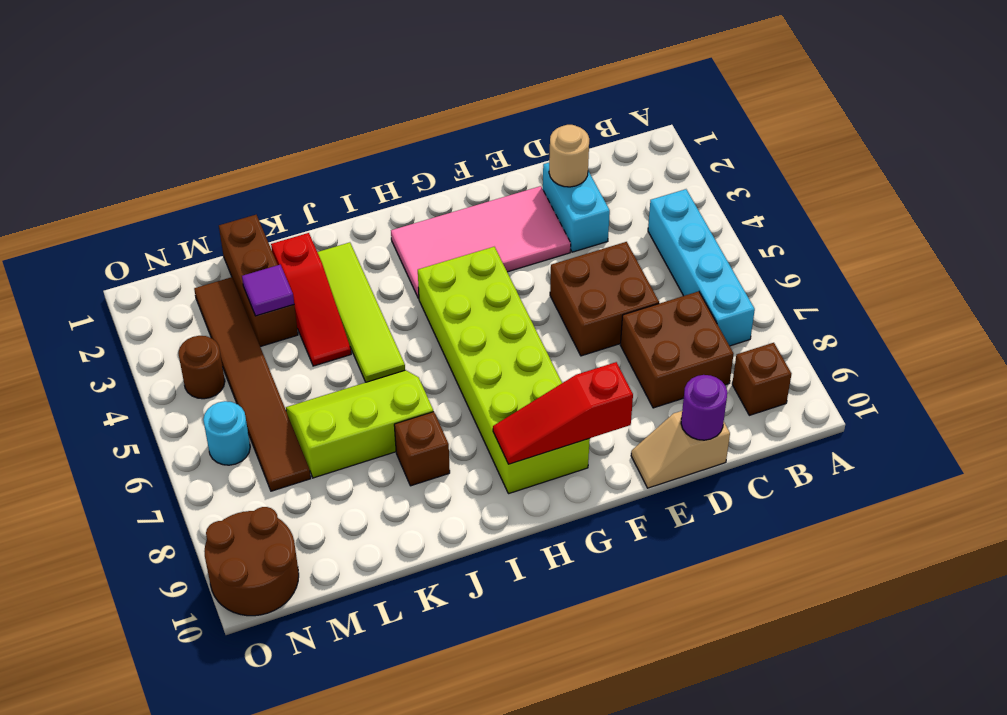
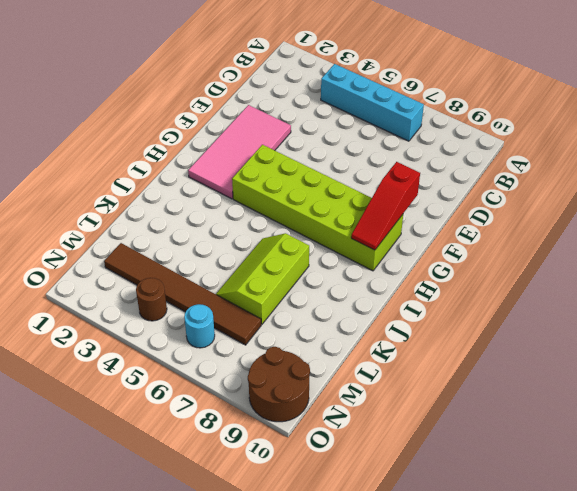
none -> brown brick B9 level 1
none -> brown brick C7:D8 level 1
none -> cyan brick D2:D3 level 1

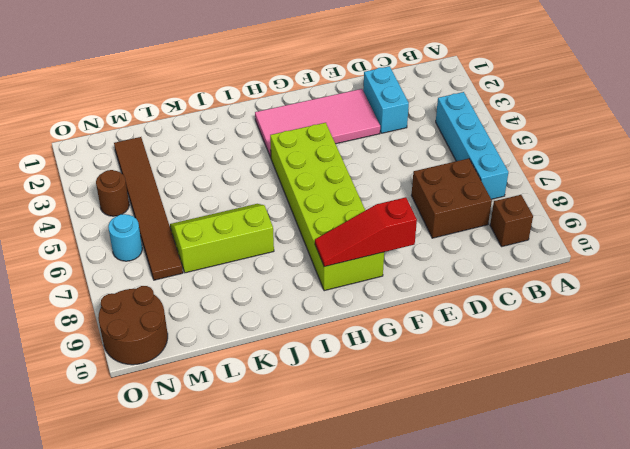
none -> brown brick D5:E6 level 1
none -> tan slope D10:E10 level 1 top D
none -> lime tile J2:J5 level 1

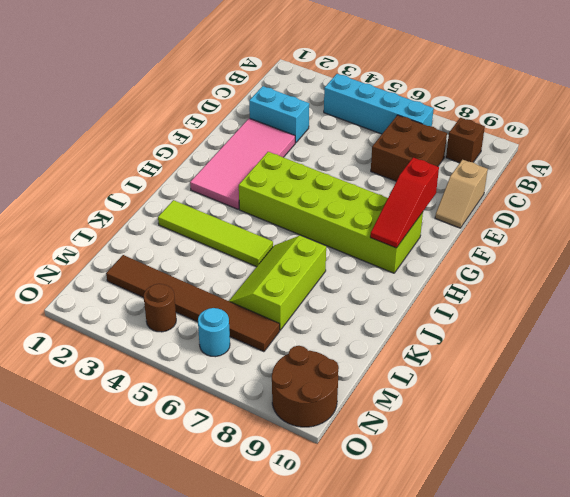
none -> brown brick D5:E6 level 1
none -> brown brick J8 level 1
none -> red slope K2:K4 level 1 top 2

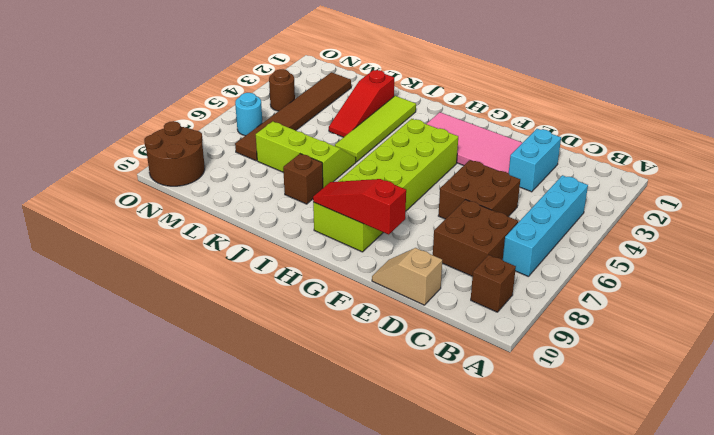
none -> brown brick L1:L3 level 1
none -> tan round brick D2 level 2
none -> purple round brick D10 level 2

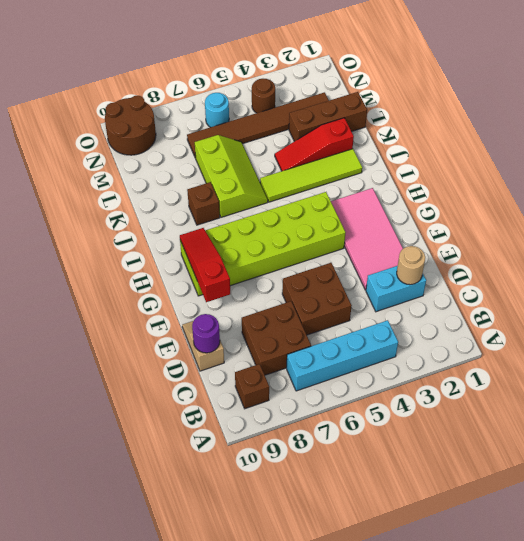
none -> purple tile L3 level 2

